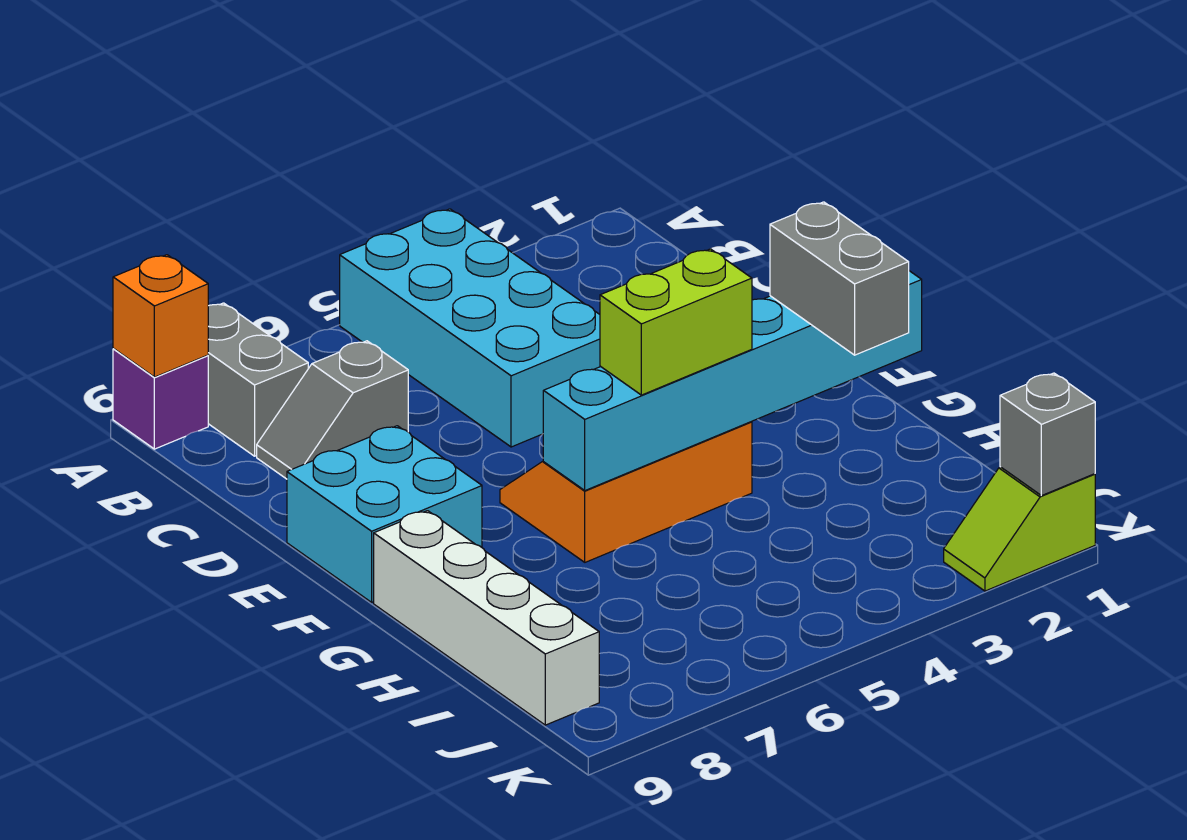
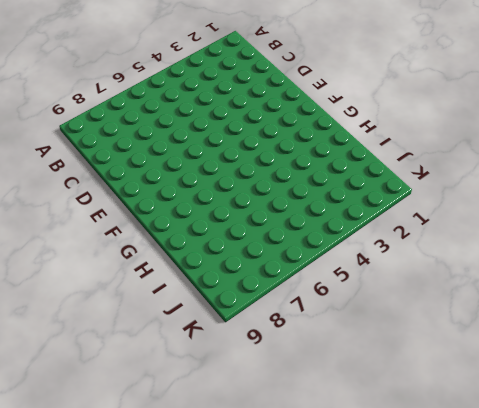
none -> cyan brick A4:D5 level 1
none -> grey brick A8:B8 level 1
none -> purple brick A9 level 1

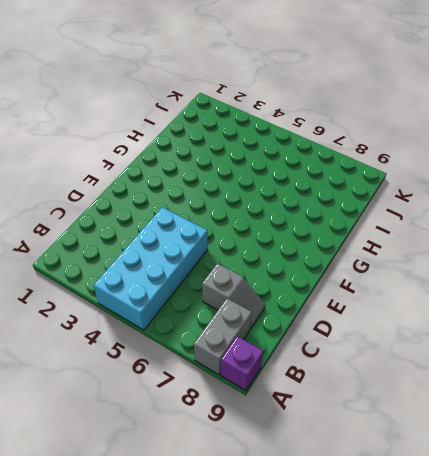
none -> cyan brick E8:F9 level 1
none -> orange slope F4:G6 level 1 top G
none -> white brick G9:J9 level 1

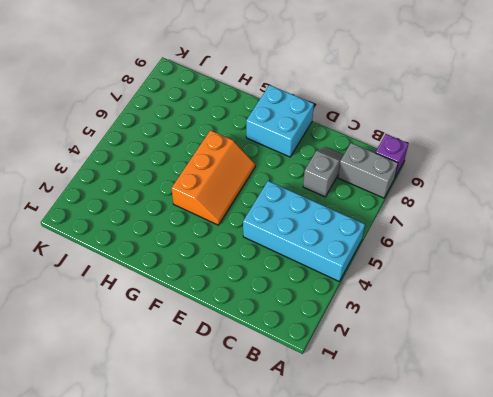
none -> white brick G9:J9 level 1
none -> lime slope K1:K2 level 1 top 1
none -> orange brick A9 level 2

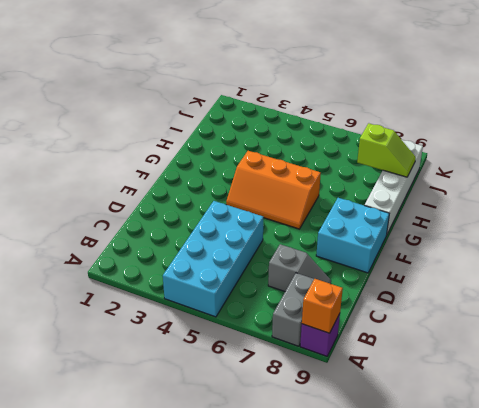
lime slope I8:I9 level 2 top 8 -> lime slope K1:K2 level 1 top 1
none -> cyan brick G1:G6 level 2
none -> grey brick K1 level 2
none -> grey brick G2:H2 level 3

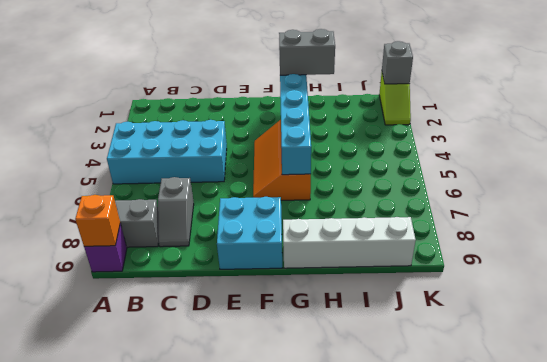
none -> lime brick G4:G5 level 3

